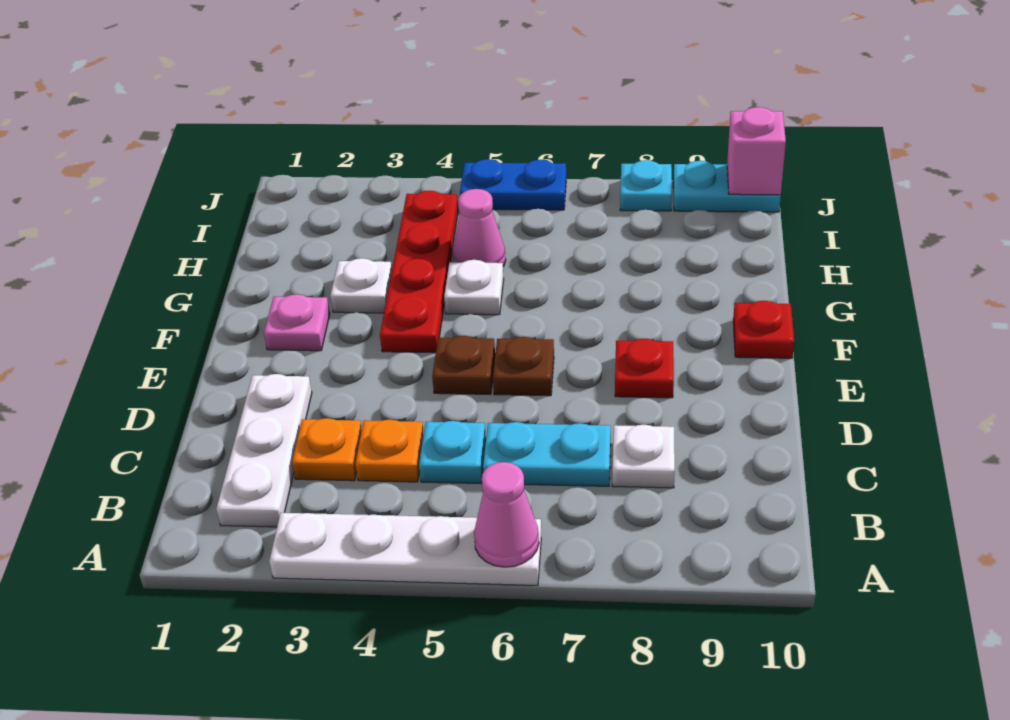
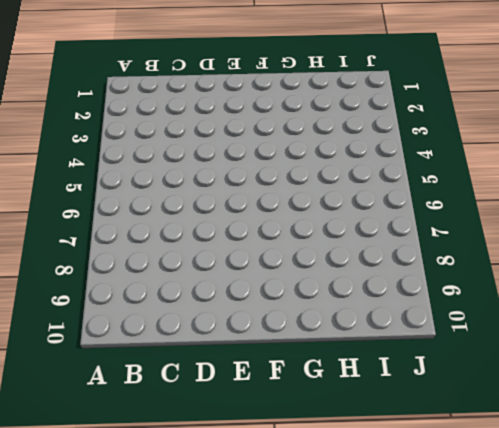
none -> white plate A3:A6 level 1
none -> white plate B2:D2 level 1
none -> orange plate C3 level 1

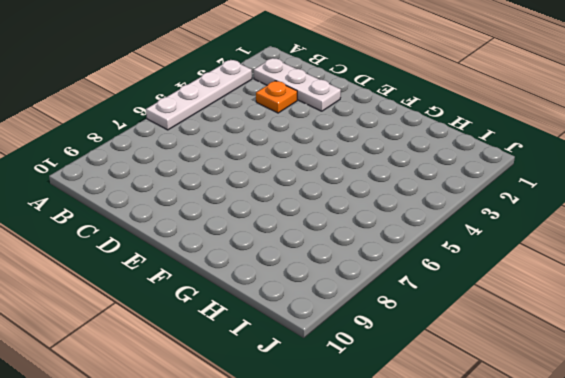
none -> orange plate C4 level 1
none -> cyan plate C5 level 1
none -> cyan plate C6:C7 level 1

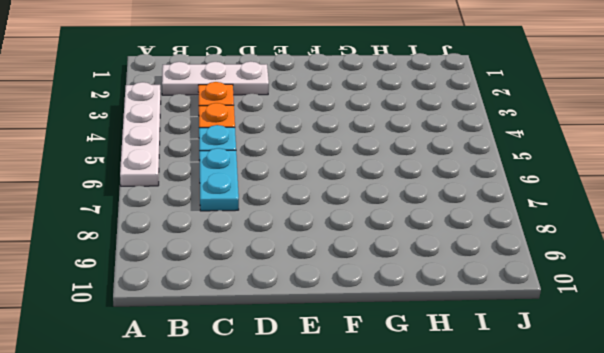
none -> white plate C8 level 1
none -> brown plate E5 level 1
none -> brown plate E6 level 1

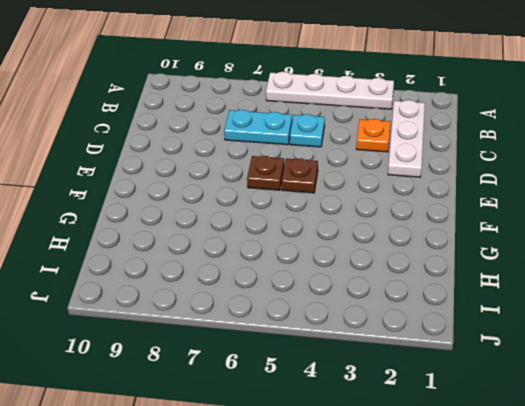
none -> orange plate C4 level 1
none -> white plate C8 level 1
none -> red plate E8 level 1

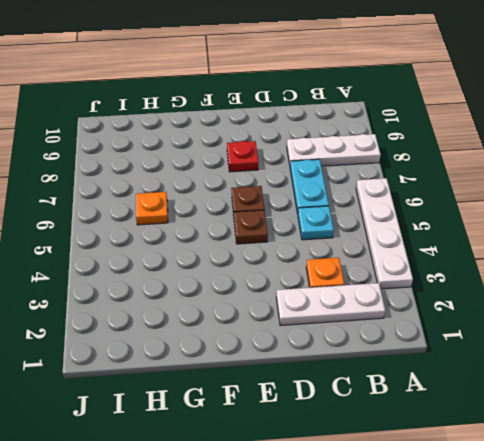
white plate A8:C8 level 1 -> white plate C8 level 1
orange plate H6 level 1 -> orange plate C4 level 1
none -> pink plate F2 level 1
none -> red plate F4:I4 level 1
none -> red plate F10 level 1

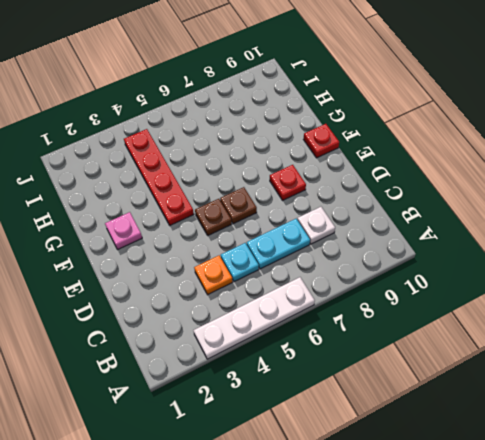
none -> white plate B2:D2 level 1
none -> orange plate C3 level 1
none -> white plate G3 level 1

